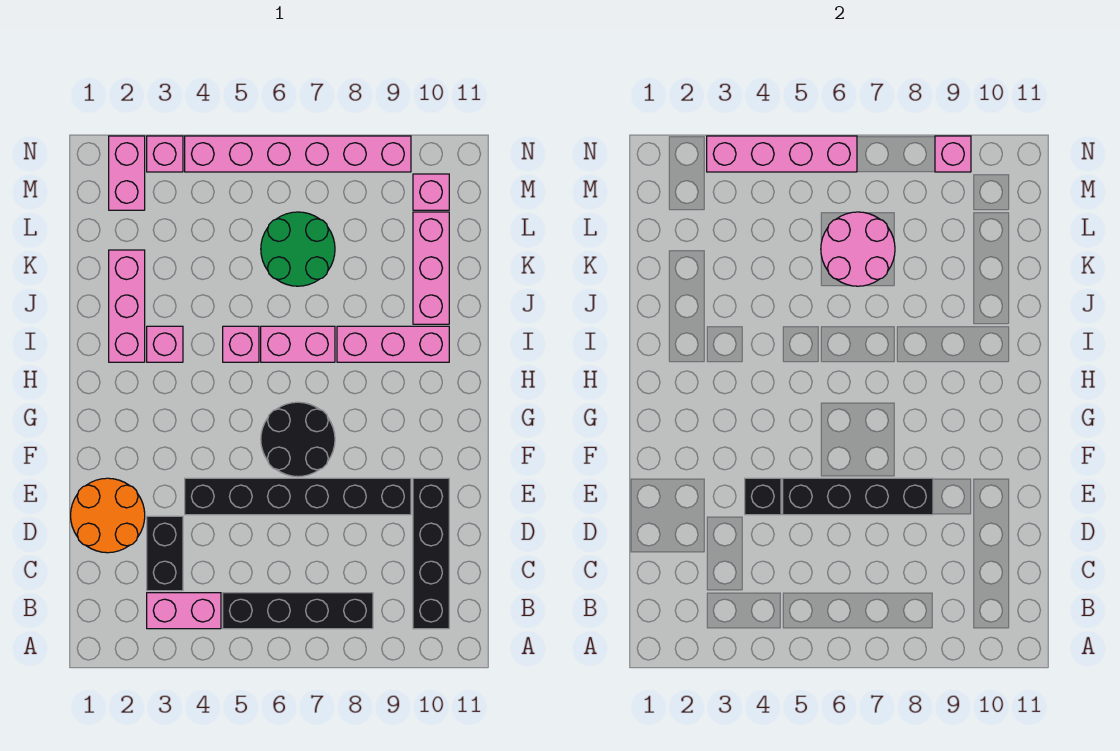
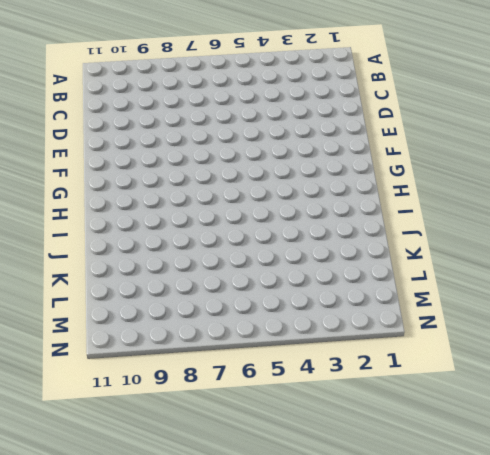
none -> pink brick B3:B4 level 1
none -> black brick B5:B8 level 1
none -> black brick B10:E10 level 1

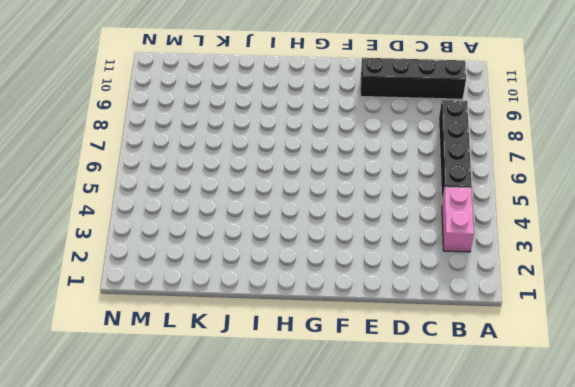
none -> black brick C3:D3 level 1
none -> orange round brick D1:E2 level 1
none -> black brick E4:E9 level 1

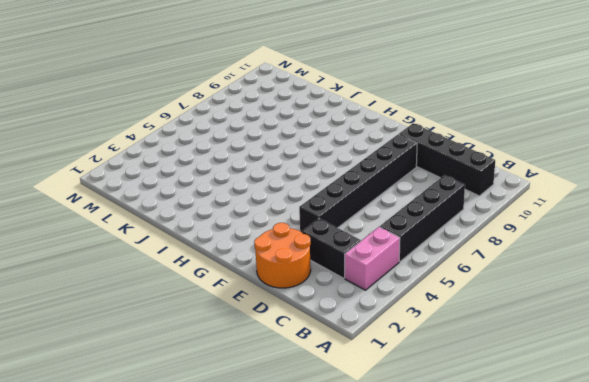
none -> black round brick F6:G7 level 1
none -> pink brick I2:K2 level 1
none -> pink brick I3 level 1

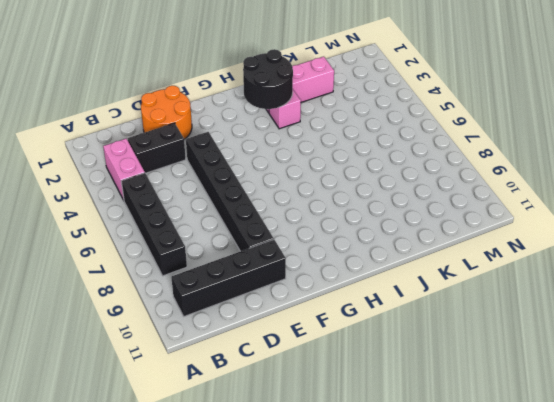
black round brick H2:I3 level 2 -> black round brick F6:G7 level 1
none -> pink brick I5 level 1
none -> pink brick I6:I7 level 1
none -> pink brick I8:I10 level 1

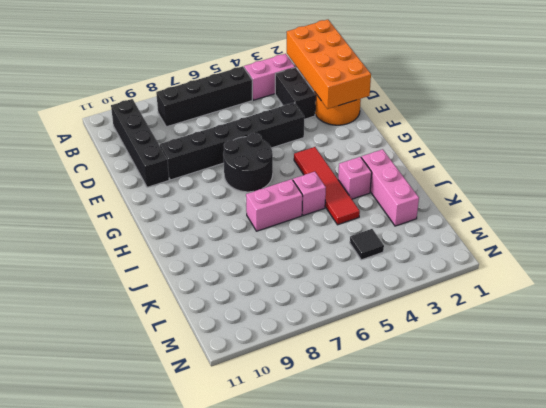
orange brick B1:E2 level 2 -> none
red tile G4:J4 level 1 -> none
black tile L4 level 1 -> none
none -> pink brick I8:I10 level 1
none -> pink brick J10:L10 level 1
none -> green round brick K6:L7 level 1

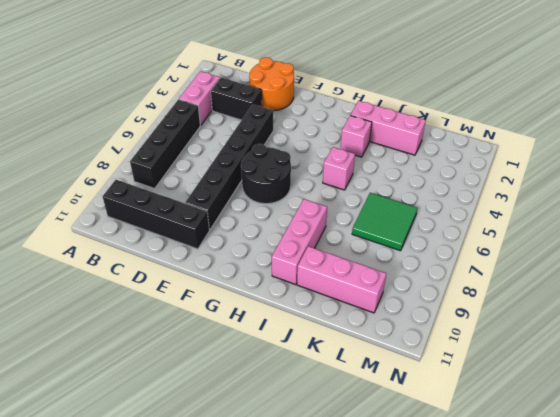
green tile K6:L7 level 1 -> green round brick K6:L7 level 1
none -> pink brick I6:I7 level 1
none -> pink brick M2:N2 level 1
none -> pink brick M10 level 1

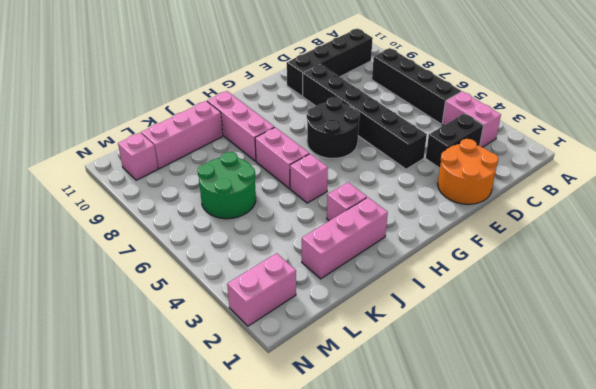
none -> pink brick N3 level 1
none -> pink brick N4:N9 level 1
none -> black brick E4 level 2

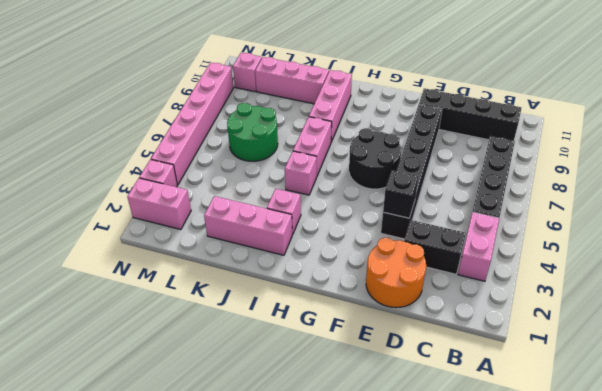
none -> black brick E5:E8 level 2
none -> pink round brick K6:L7 level 2
none -> pink brick N3:N6 level 2

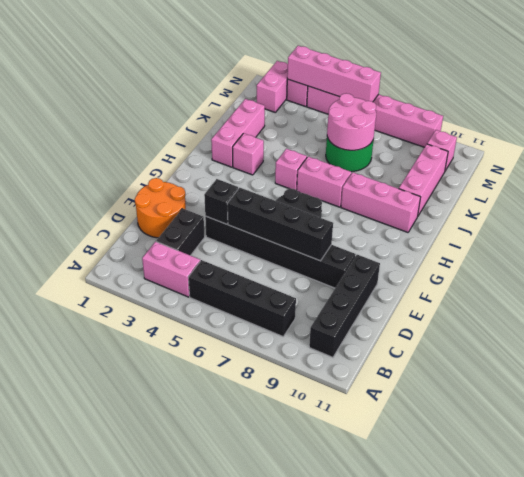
none -> pink brick N9 level 2

